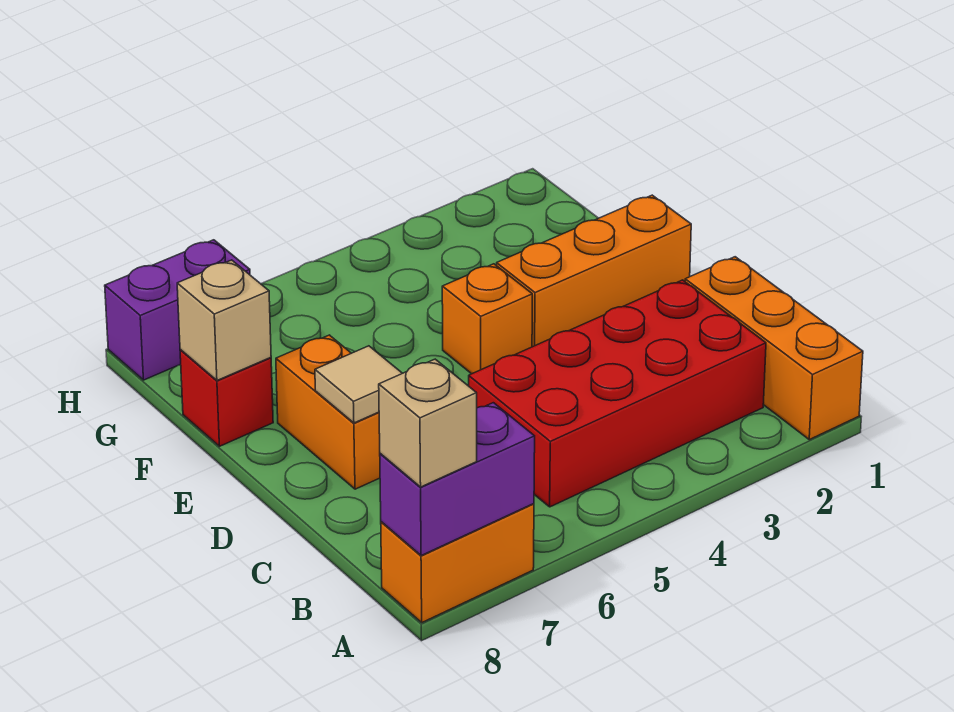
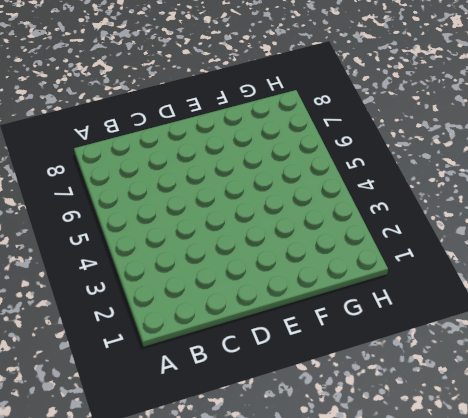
none -> orange brick A1:C1 level 1
none -> orange brick A7:A8 level 1
none -> red brick B2:C5 level 1

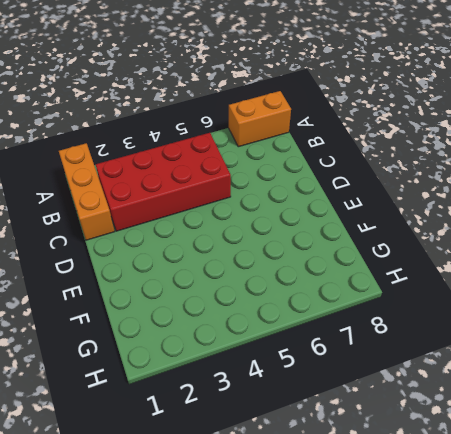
none -> orange brick D7:E7 level 1
none -> orange brick E1:E3 level 1
none -> orange brick E4 level 1

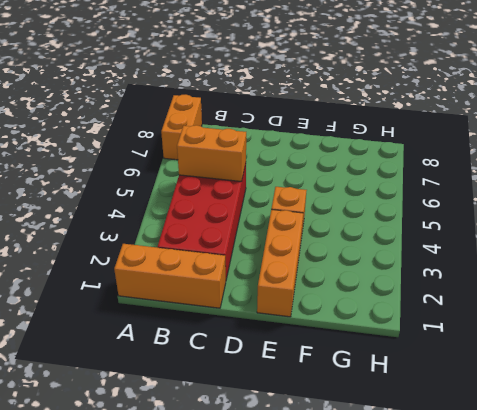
orange brick B5:C5 level 2 -> orange brick D7:E7 level 1
none -> red brick F8 level 1
none -> purple brick H7:H8 level 1
none -> purple brick A7:A8 level 2

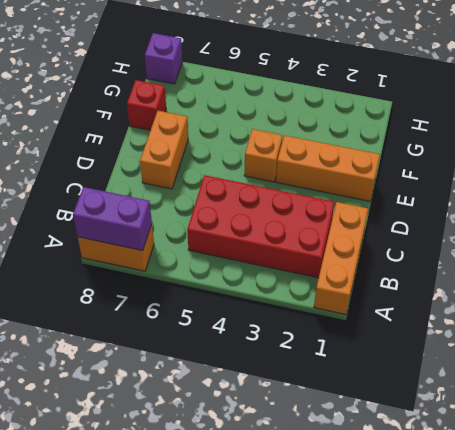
purple brick H8 level 1 -> purple brick H7:H8 level 1
none -> tan tile D7 level 2
none -> tan brick F8 level 2
none -> tan brick A8 level 3

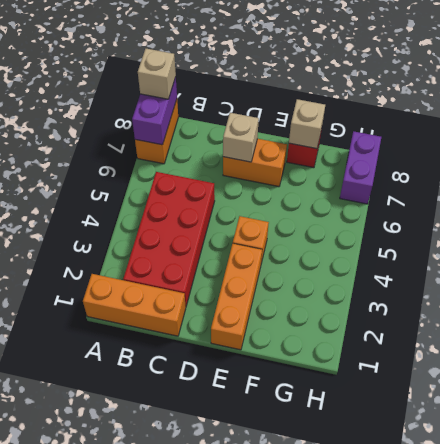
tan brick D7 level 2 -> tan tile D7 level 2

